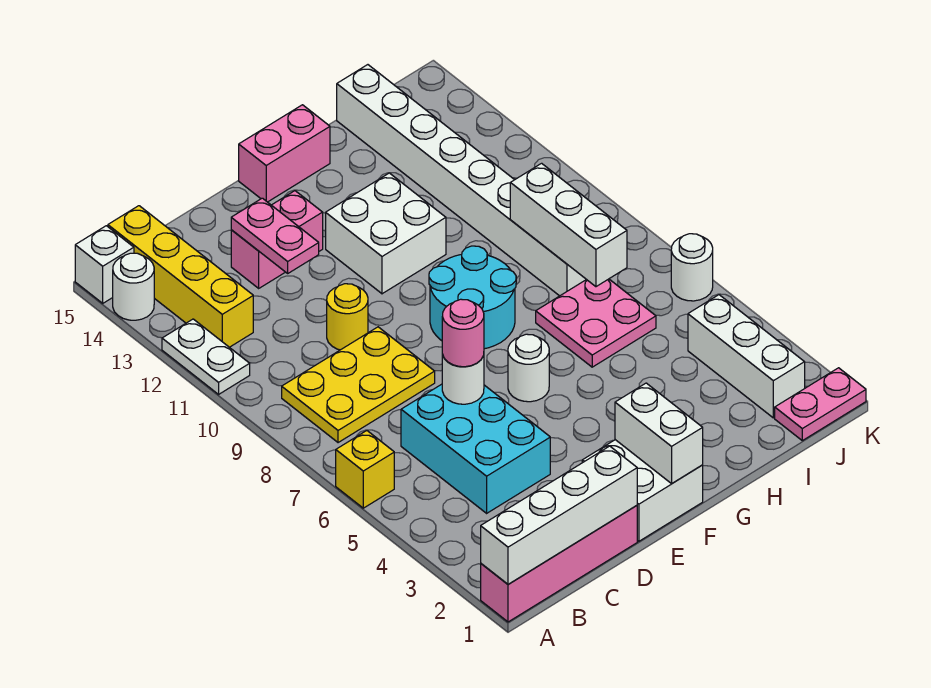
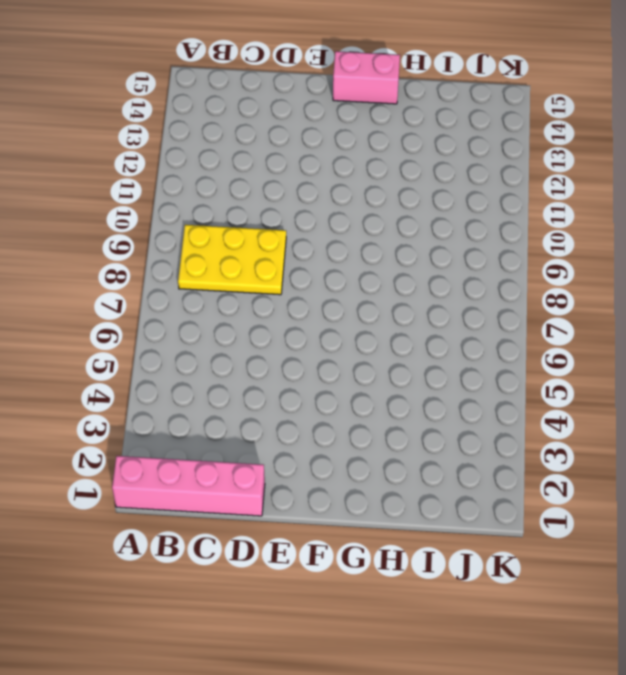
none -> yellow brick A6 level 1
none -> white plate A11:A12 level 1
none -> white round brick A14 level 1

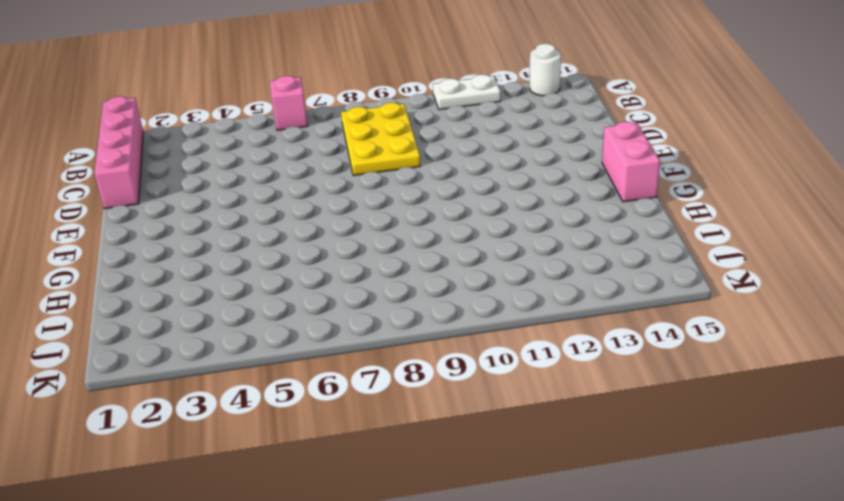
pink brick A6 level 1 -> yellow brick A6 level 1
none -> white brick A15 level 1
none -> yellow brick B12:B15 level 1
none -> cyan brick C4:D6 level 1

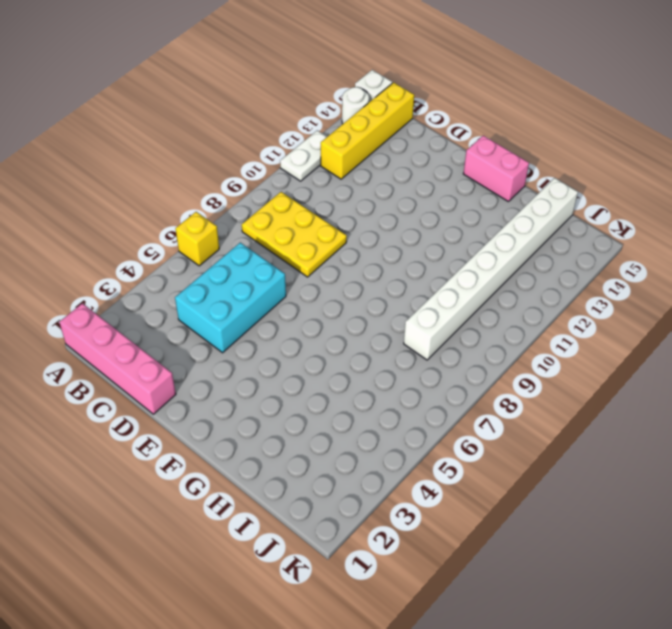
none -> yellow round brick D10 level 1
none -> pink brick D13:E13 level 1
none -> white brick E1:F2 level 1

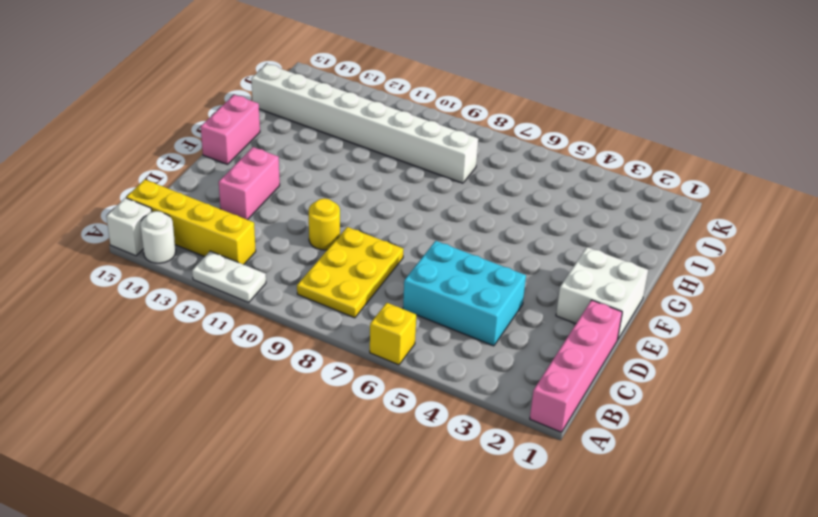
none -> white round brick F6 level 1
none -> cyan round brick F8:G9 level 1
none -> white brick F11:G12 level 1

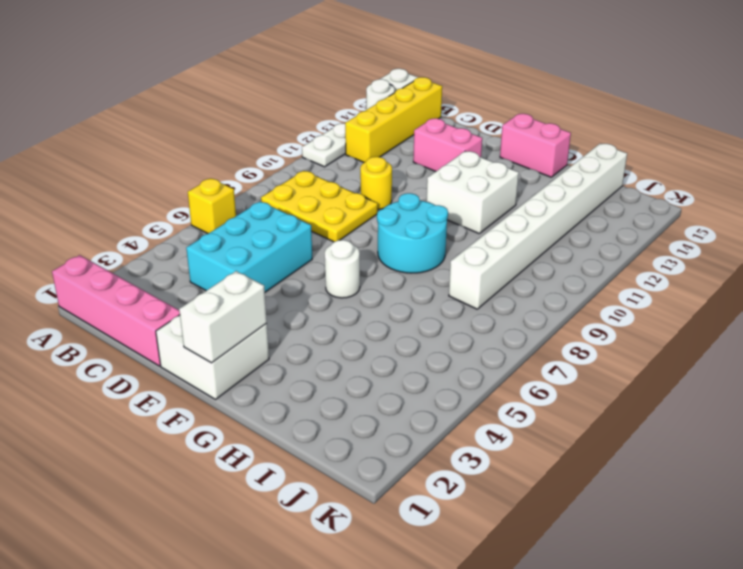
none -> pink plate H6:I7 level 1
none -> pink plate J1:K1 level 1
none -> white brick J2:J4 level 1

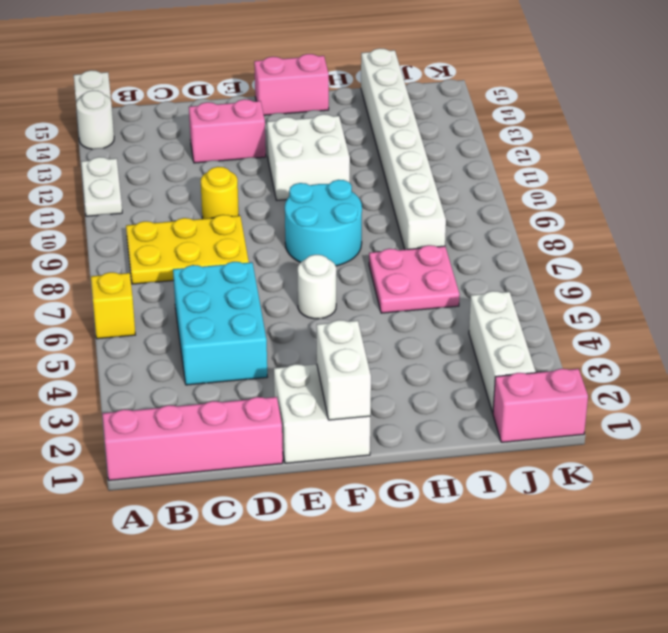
pink brick J1:K1 level 1 -> pink plate J1:K1 level 1
none -> yellow brick B12:B15 level 1
none -> white round brick K6 level 1
none -> white brick A1:D1 level 2

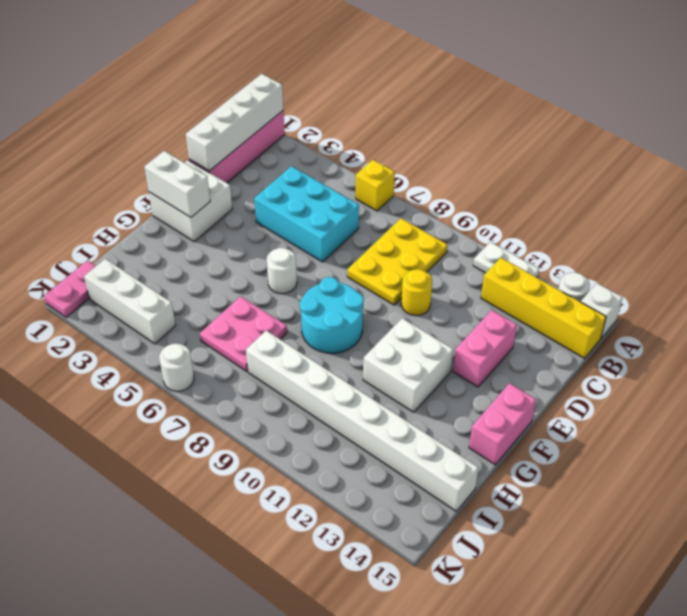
none -> white round brick D6 level 2
none -> pink plate D12:D13 level 2
none -> white brick I7:I9 level 2

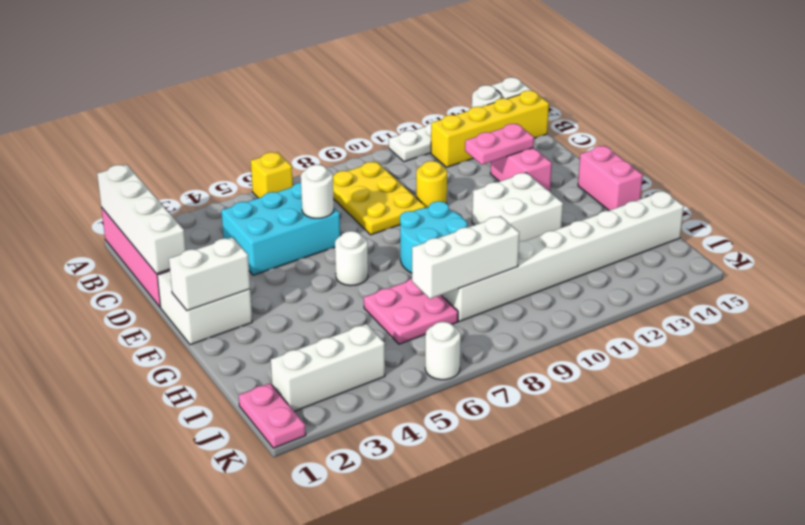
none -> pink round brick D6 level 3

